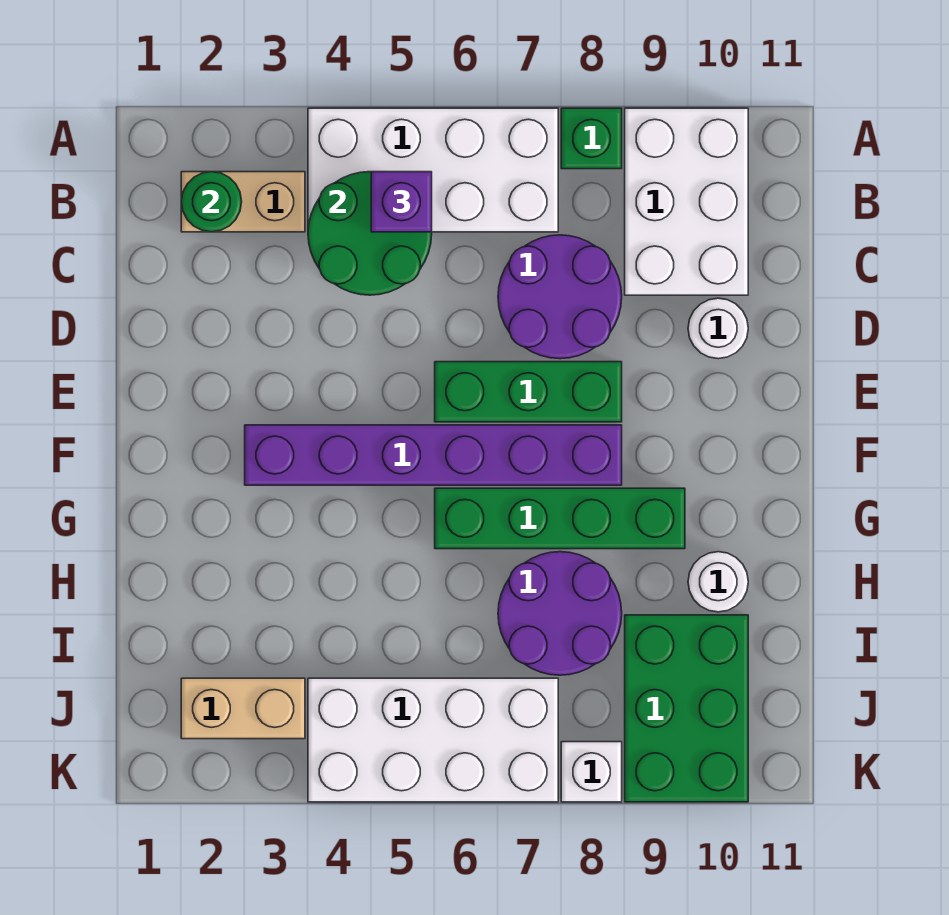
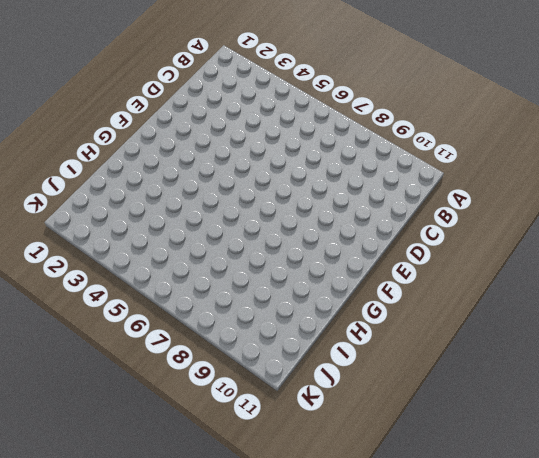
none -> white brick A4:B7 level 1
none -> green brick A8 level 1
none -> white brick A9:C10 level 1

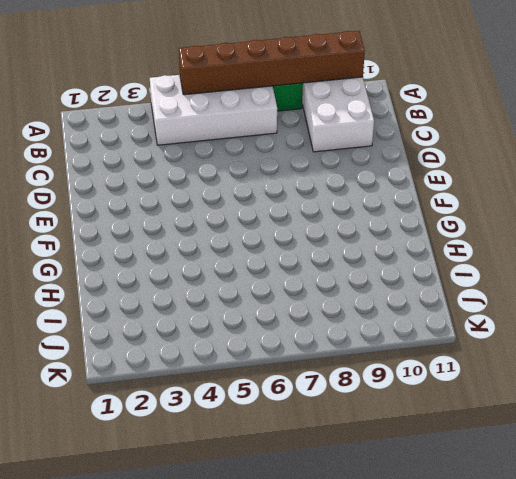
brown brick A5:A10 level 2 -> none
none -> tan brick B2:B3 level 1
none -> purple round brick C7:D8 level 1
none -> white round brick D10 level 1

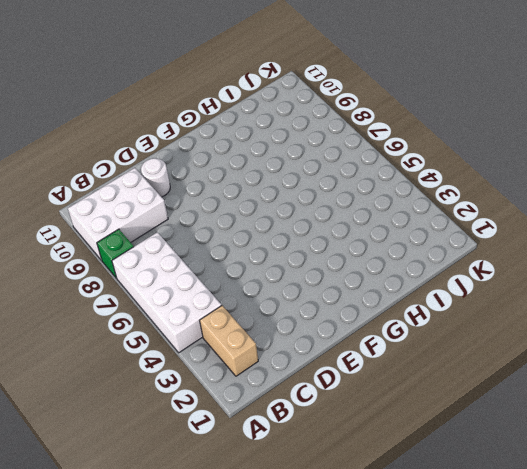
none -> purple round brick C7:D8 level 1
none -> green brick E6:E8 level 1
none -> purple brick F3:F8 level 1

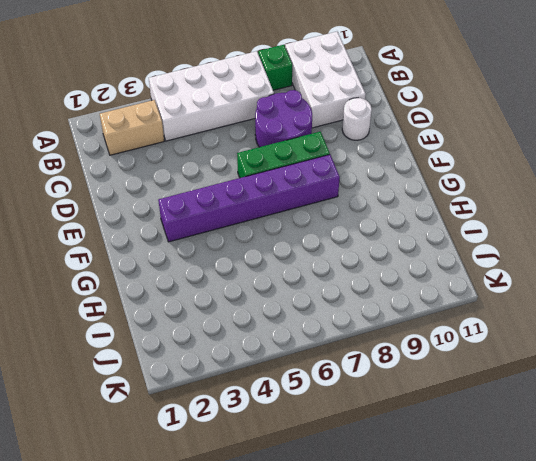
none -> green brick G6:G9 level 1
none -> purple round brick H7:I8 level 1
none -> white round brick H10 level 1

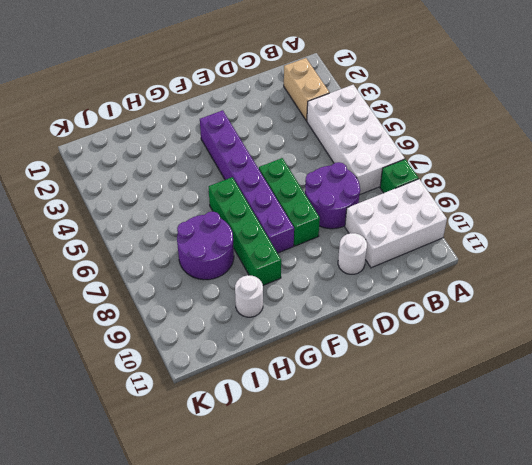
none -> green brick I9:K10 level 1
none -> tan brick J2:J3 level 1
none -> white brick J4:K7 level 1

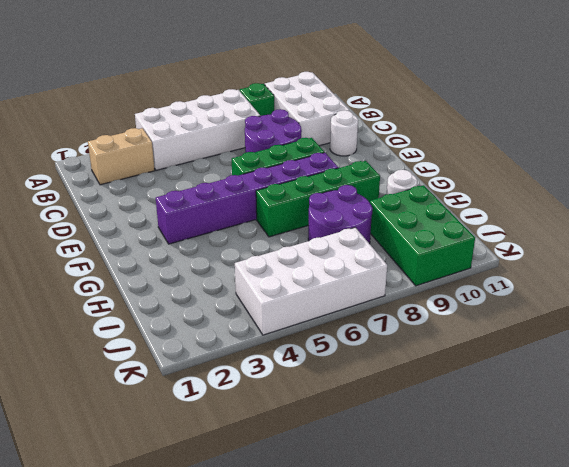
none -> tan brick J2:J3 level 1
none -> white brick K8 level 1
none -> green round brick B2 level 2

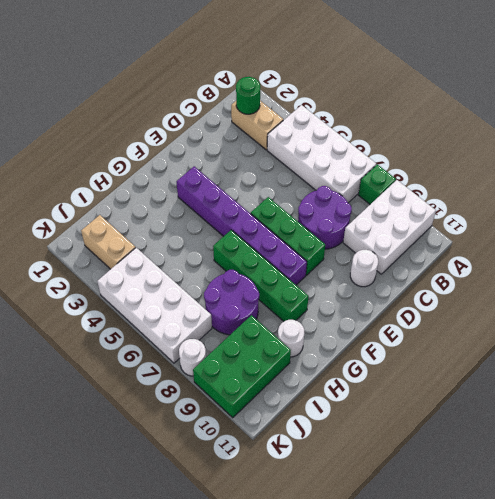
white round brick K8 level 1 -> white brick K8 level 1
none -> green round brick B4:C5 level 2
none -> purple brick B5 level 3

